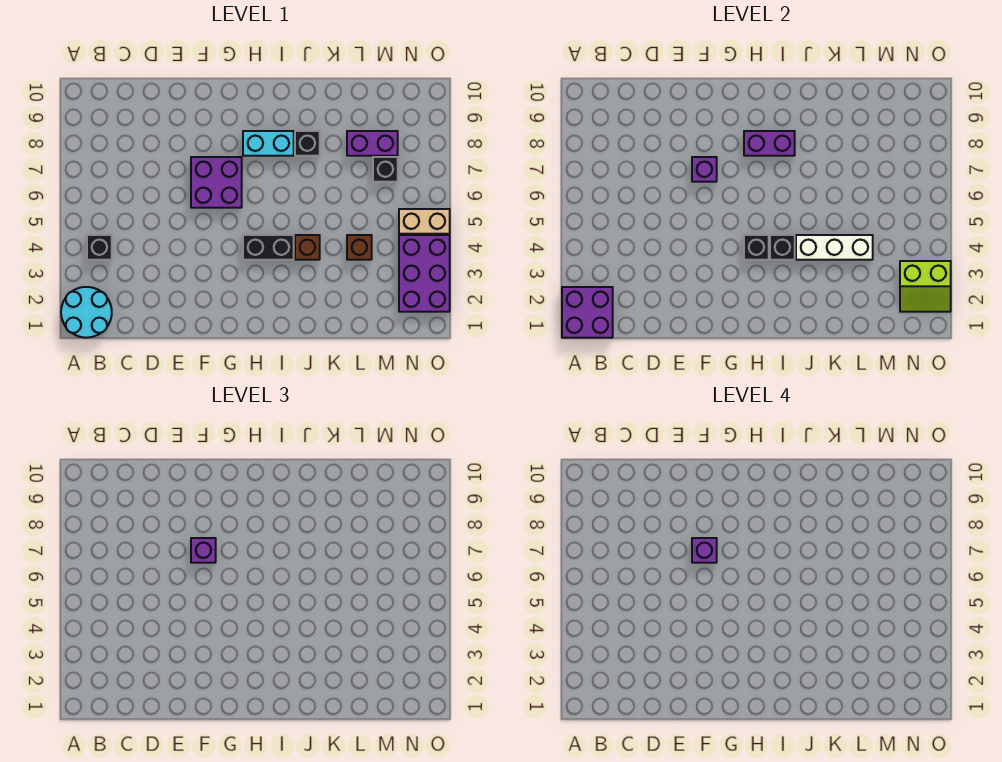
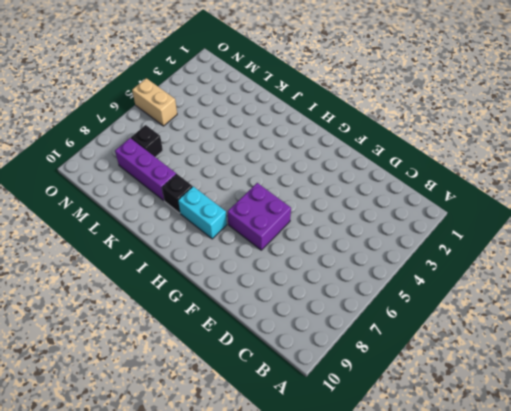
purple brick K8:M8 level 1 -> purple brick L8:M8 level 1
none -> cyan round brick A1:B2 level 1
none -> black brick B4 level 1
none -> black brick H4:I4 level 1

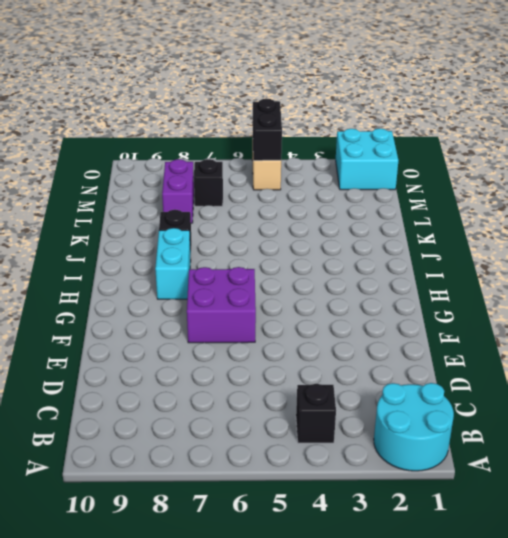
cyan brick N1:O2 level 1 -> purple brick N2:O4 level 1
black brick N5:O5 level 2 -> black brick H4:I4 level 1
none -> brown brick J4 level 1
none -> brown brick L4 level 1
none -> purple brick A1:B2 level 2

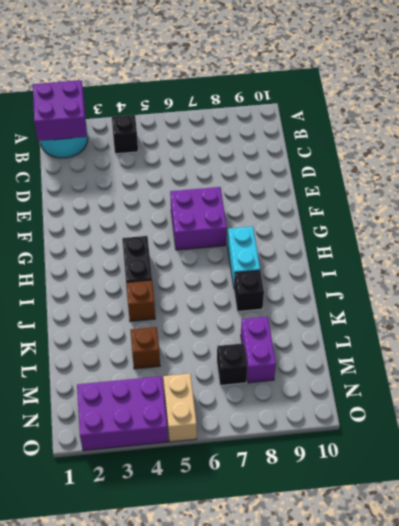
none -> purple brick F7 level 2
none -> black brick H4 level 2
none -> purple brick H8:I8 level 2

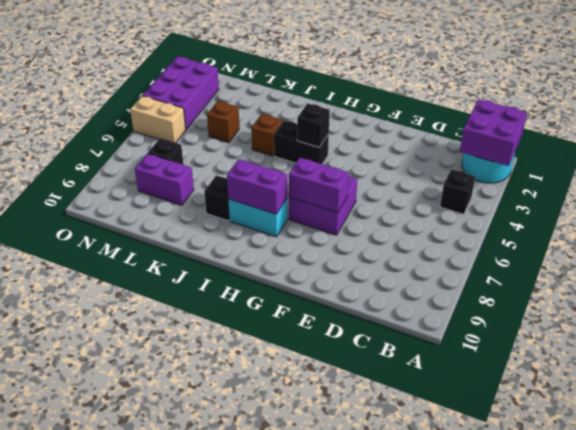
purple brick F7:G7 level 2 -> purple brick F7 level 2
none -> black brick I4 level 2
none -> white brick J4:L4 level 2
none -> lime slope N2:O3 level 2 top 3

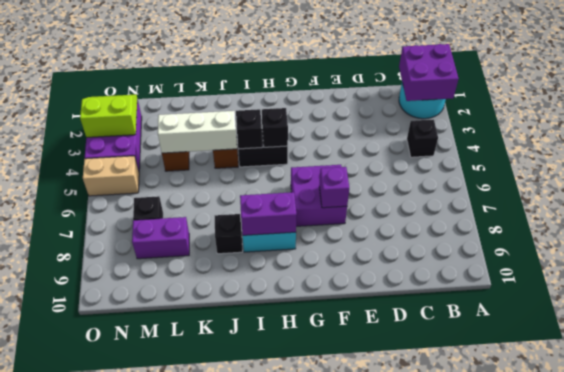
none -> purple brick F7 level 3
none -> purple brick F7 level 4

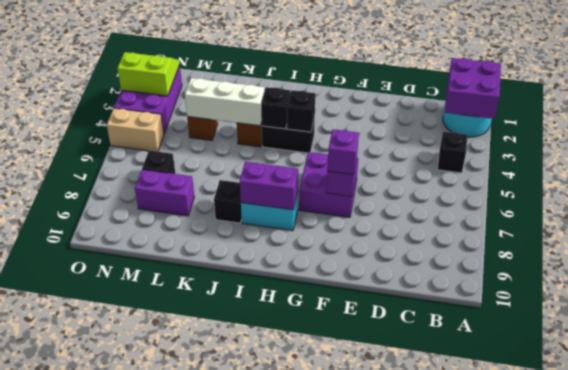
none -> purple brick F7 level 4

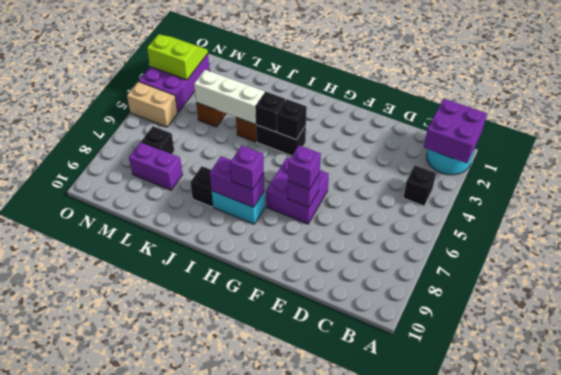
purple brick H8 level 3 -> purple brick F7 level 4

